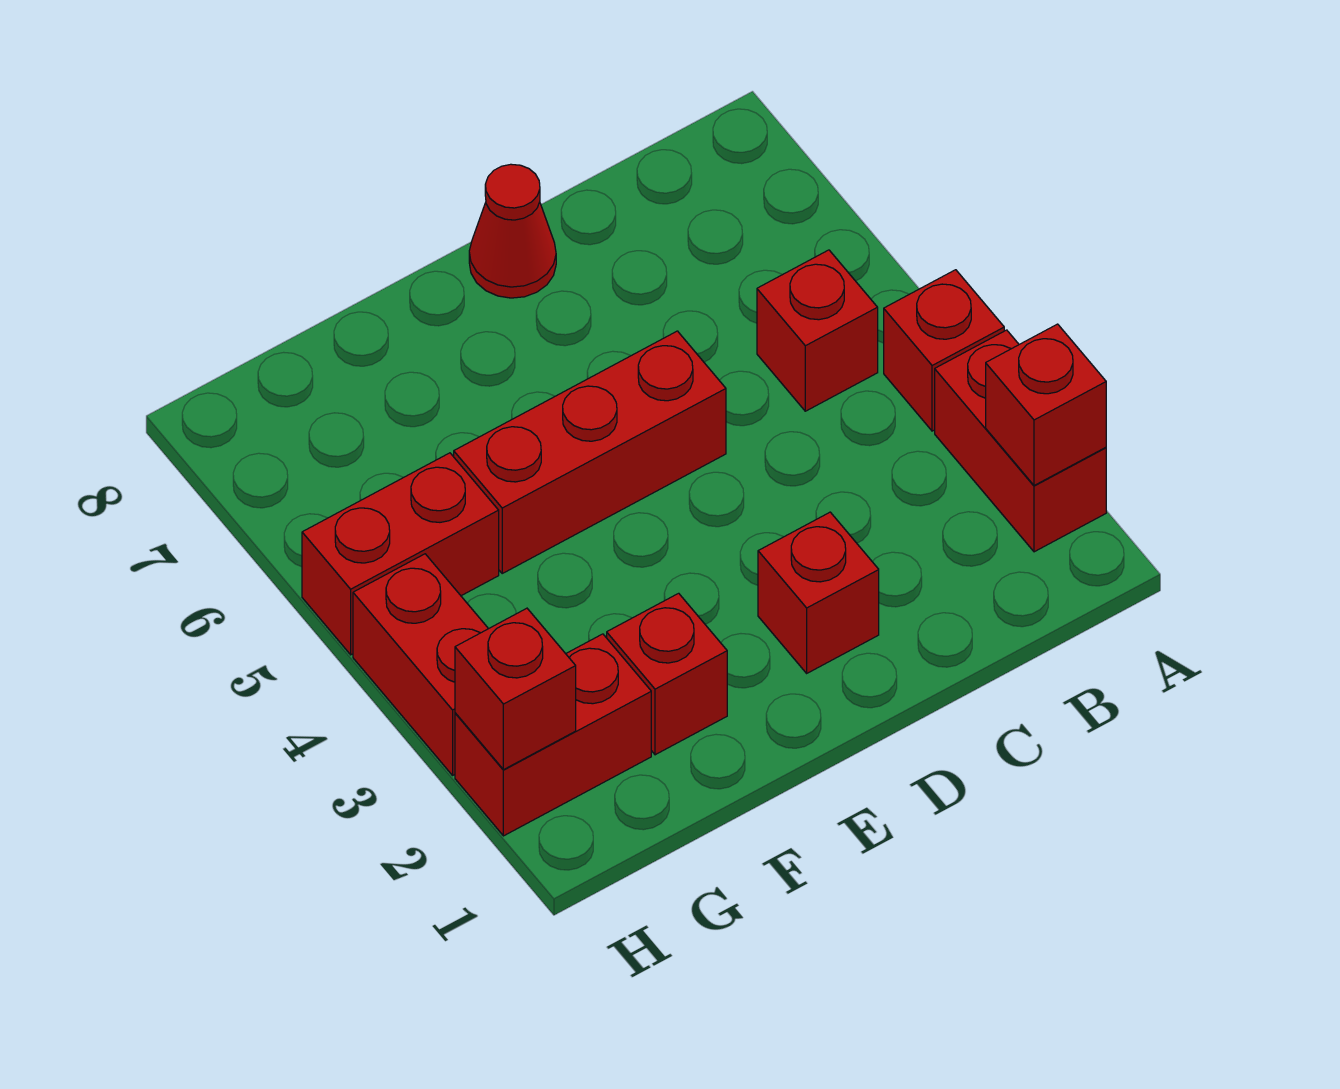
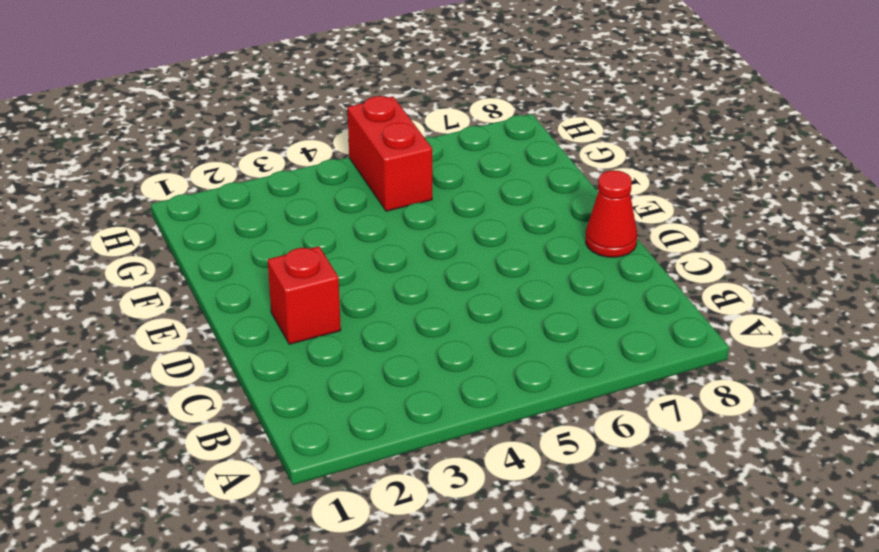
none -> red brick A2:A3 level 1
none -> red brick A4 level 1
none -> red brick B5 level 1

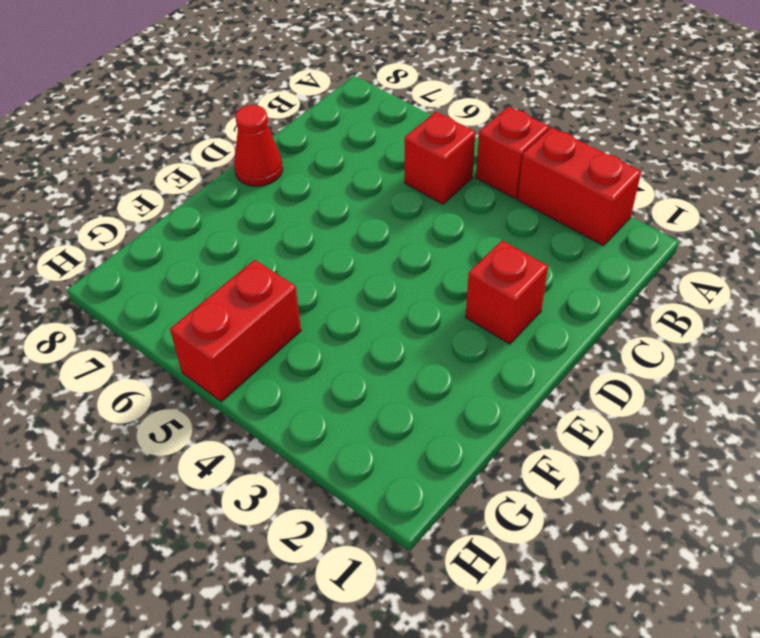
none -> red brick D5:F5 level 1
none -> red brick F2 level 1
none -> red brick G2:H2 level 1

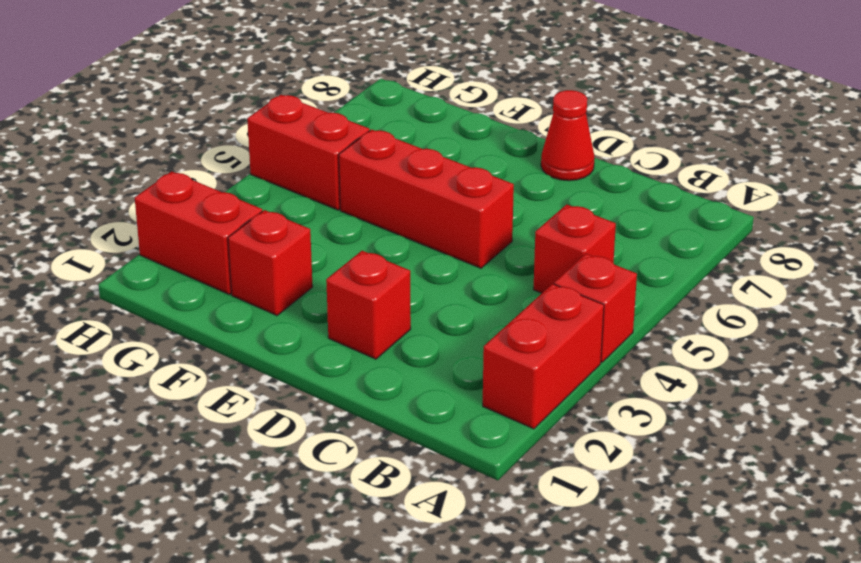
none -> red brick H3:H4 level 1
none -> red brick A2 level 2
none -> red brick H2 level 2

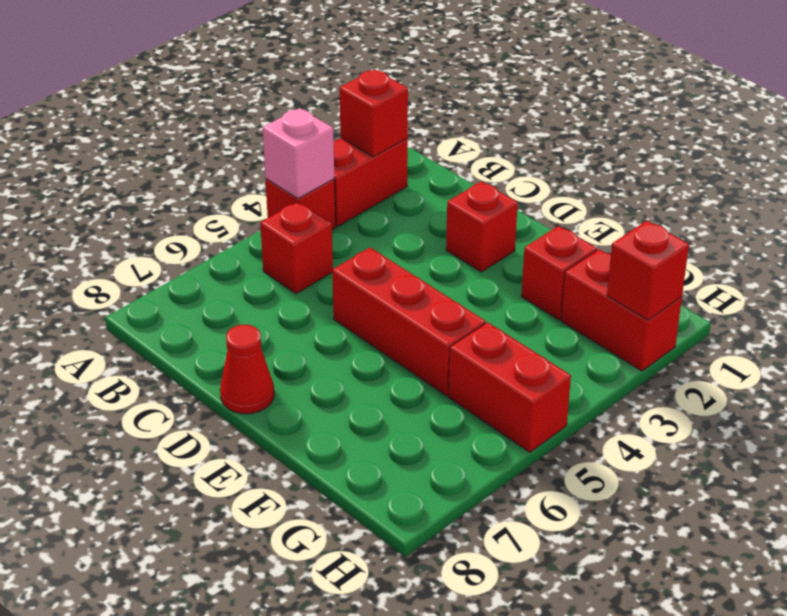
pink brick A4 level 2 -> none
none -> red brick H3:H4 level 1

